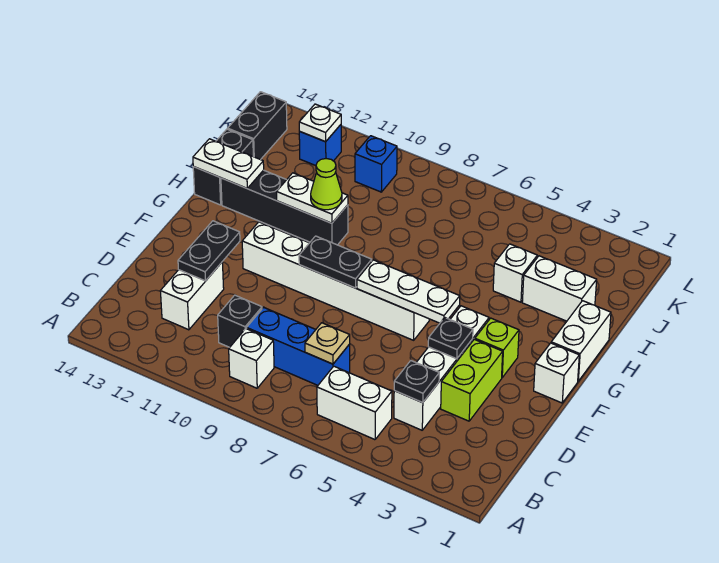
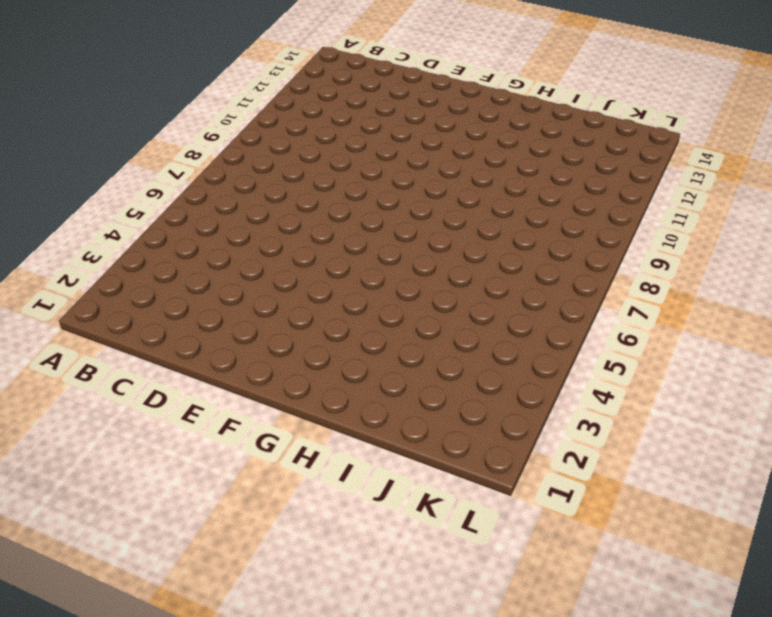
none -> white brick B5:B6 level 1
none -> white brick B9 level 1
none -> white brick C4:F4 level 1

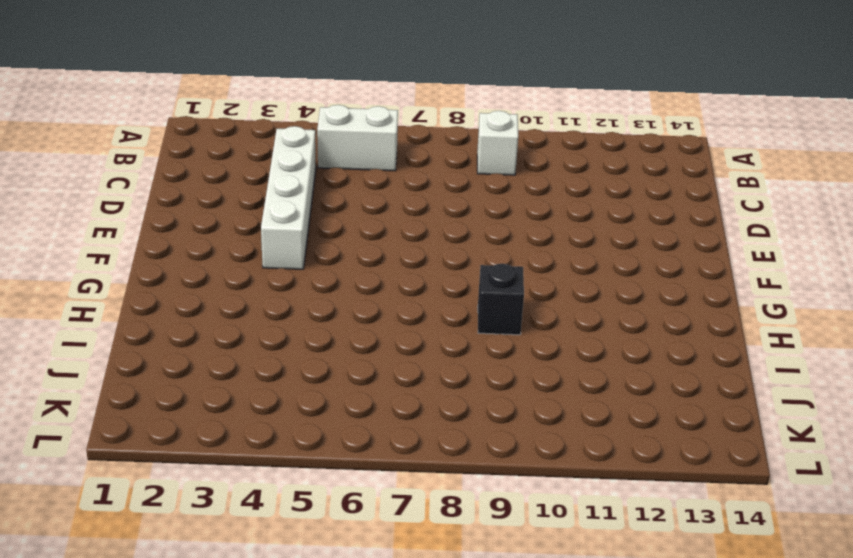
black brick H9 level 1 -> black brick C10 level 1
none -> blue brick C7:C9 level 1
none -> white brick C12:D12 level 1
none -> lime brick D3:E3 level 1

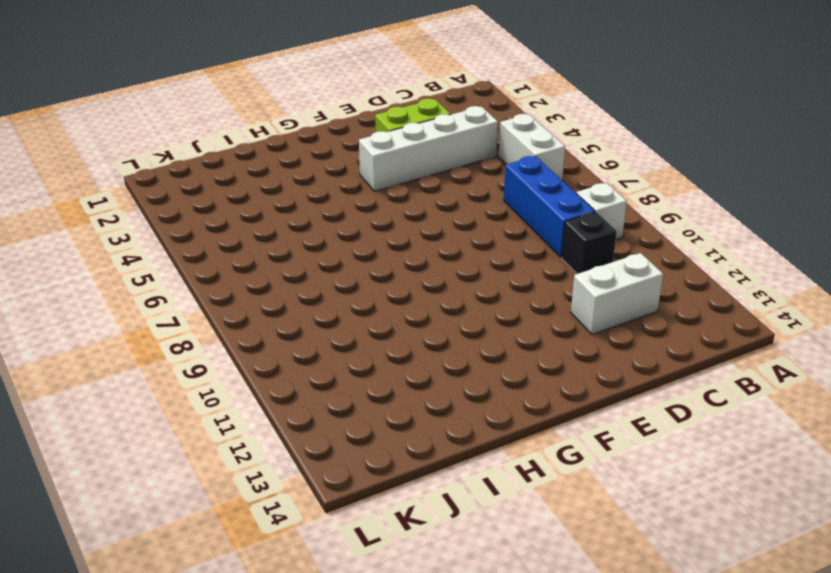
none -> white brick F1 level 1
none -> lime brick F3 level 1
none -> white brick F6:F11 level 1

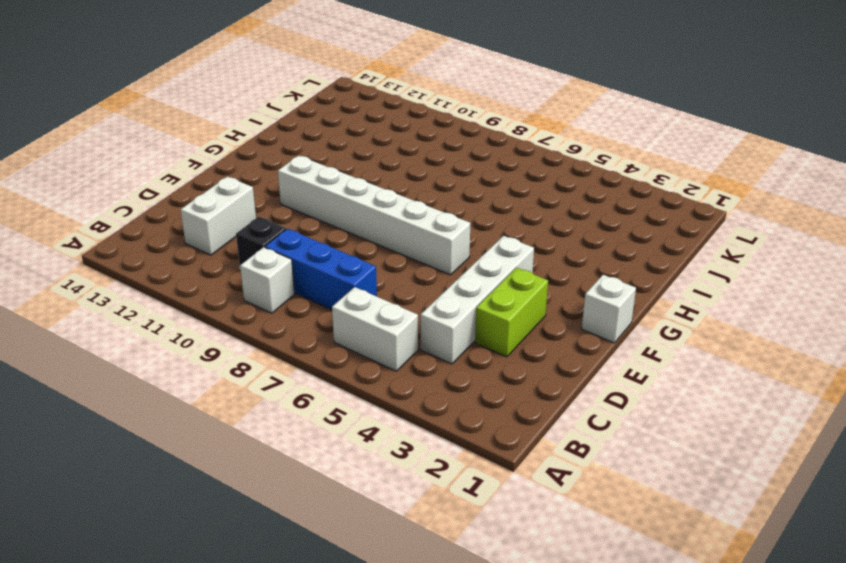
none -> lime brick F3 level 1
none -> white brick G1:H1 level 1
none -> black brick H10:H13 level 1

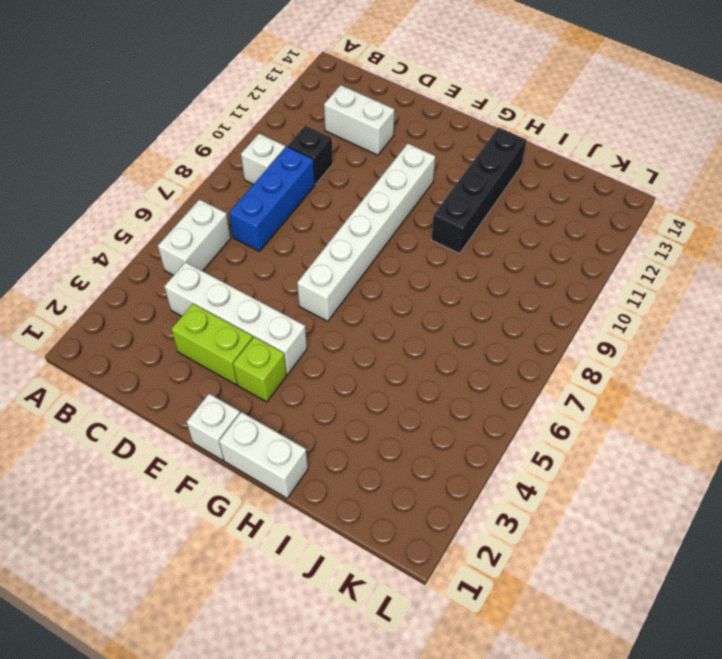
none -> black brick H14:I14 level 1
none -> white brick I2:I3 level 1
none -> white brick I4 level 1

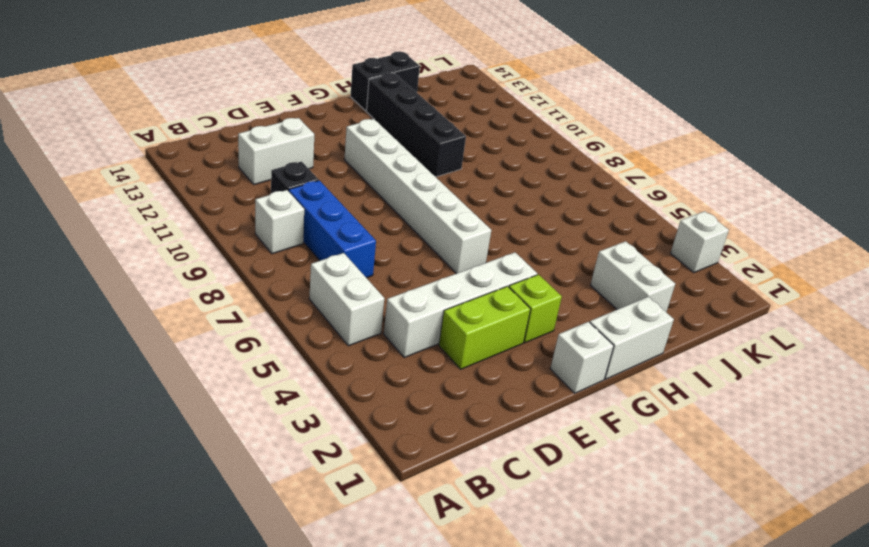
white brick L3 level 1 -> white brick I4 level 1
none -> black brick J14:K14 level 1
none -> blue brick K10 level 1
none -> blue brick K12 level 1

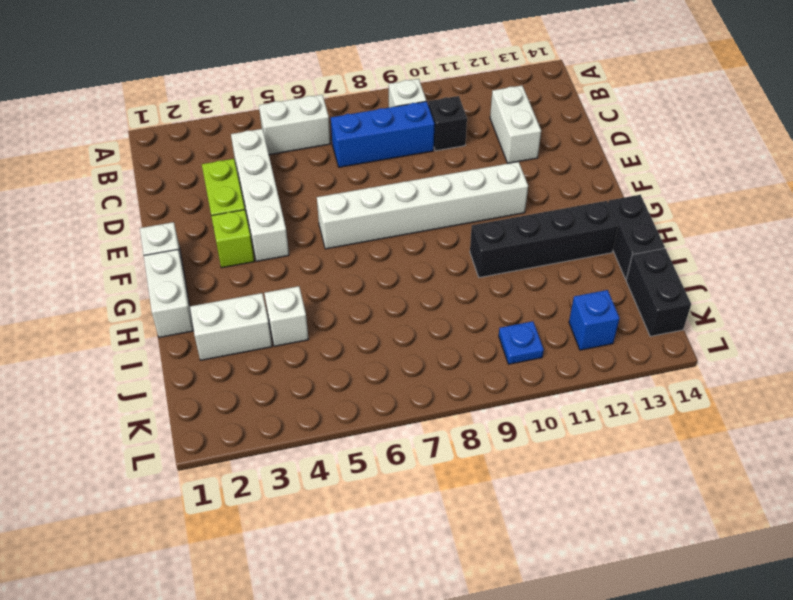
blue plate K10 level 1 -> blue brick K10 level 1
none -> black plate C4 level 2
none -> tan plate C7 level 2
none -> black plate D12:E12 level 2

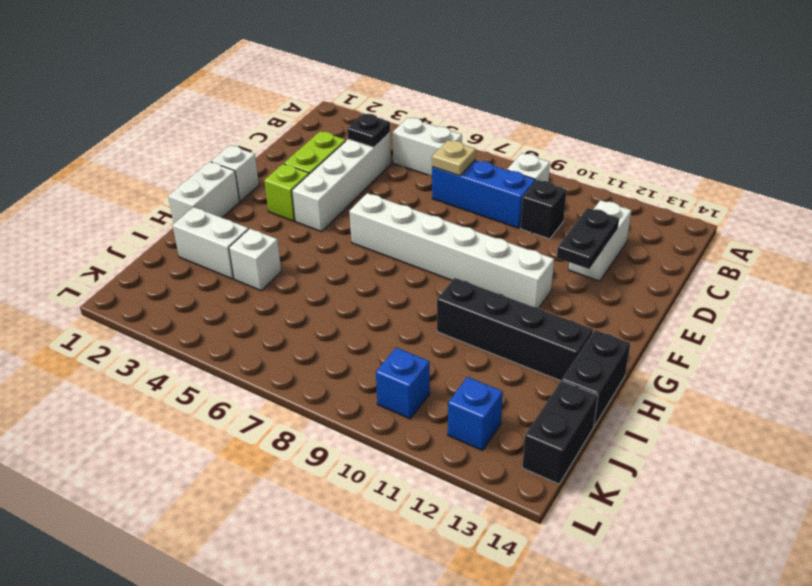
none -> black plate E4 level 2
none -> white plate F5:F7 level 2
none -> black plate F8:F9 level 2

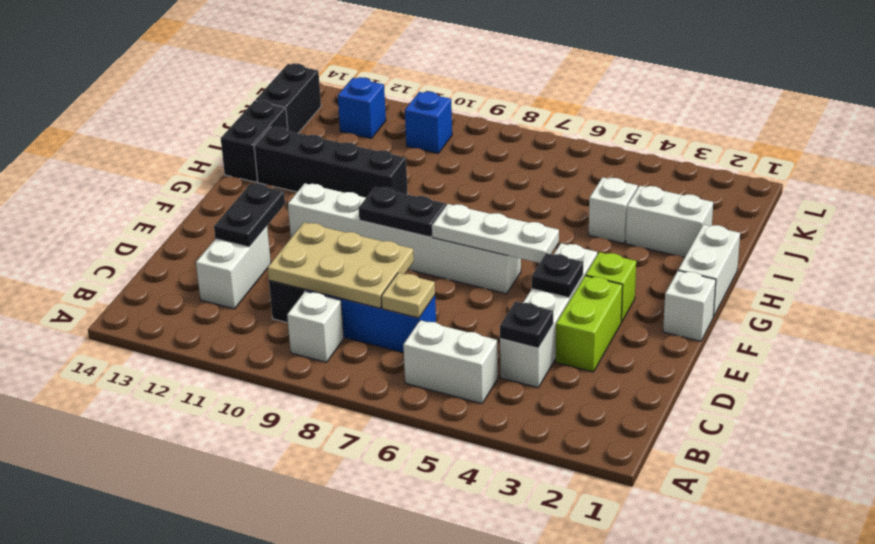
tan plate C8:D10 level 2 -> none
none -> white plate H10:H11 level 2
none -> white plate H13:H14 level 2
none -> white plate K12 level 2

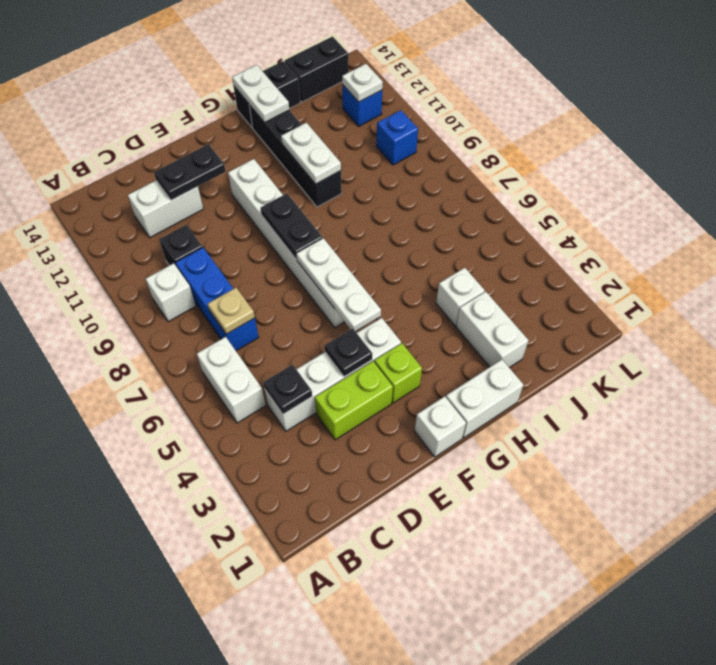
none -> lime cone H10 level 3

